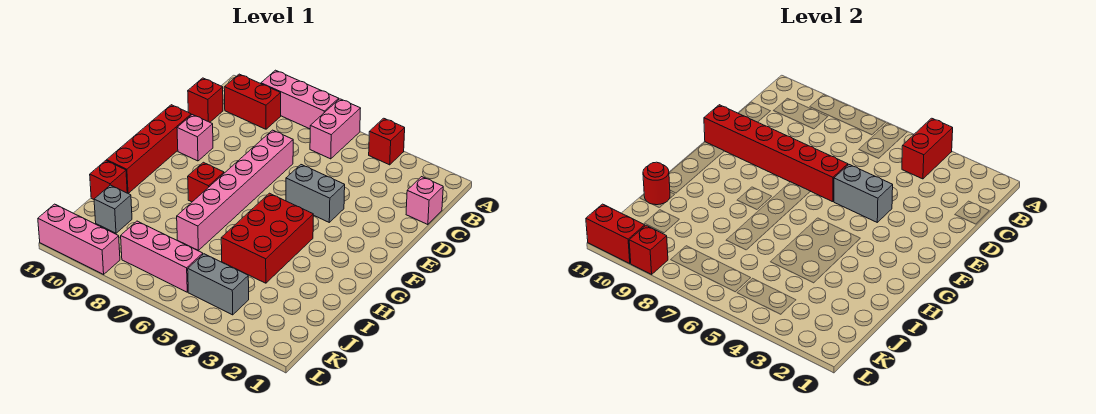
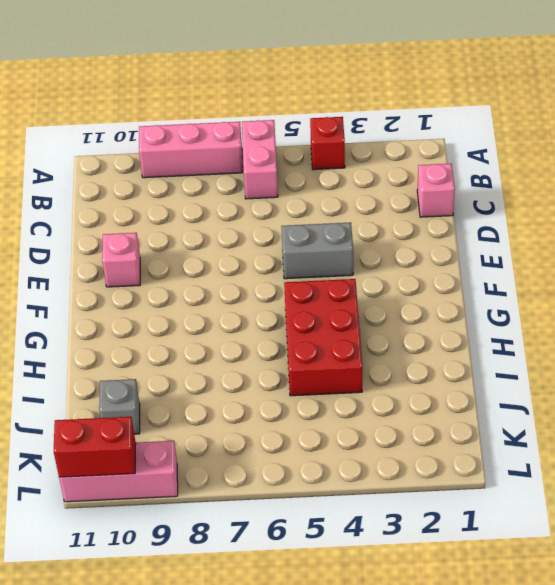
none -> red brick B9:B10 level 1
none -> red brick C11 level 1
none -> pink brick D7:I7 level 1

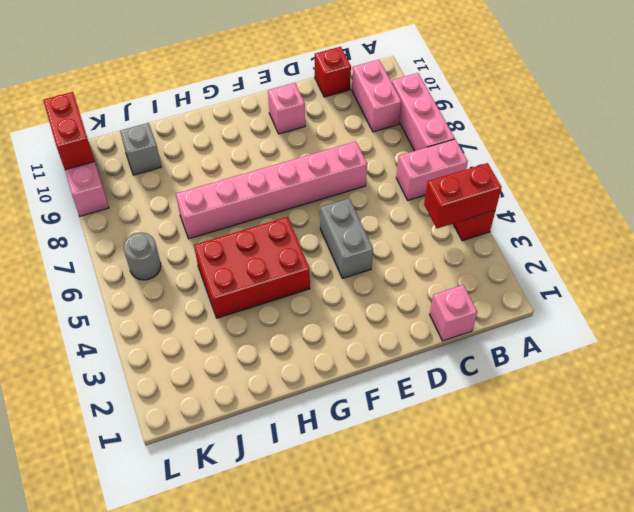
pink brick B9:B10 level 1 -> red brick B9:B10 level 1
grey round brick K6 level 1 -> pink brick K6:K8 level 1
none -> red brick E11:H11 level 1
none -> red brick G8 level 1
none -> red brick I11 level 1

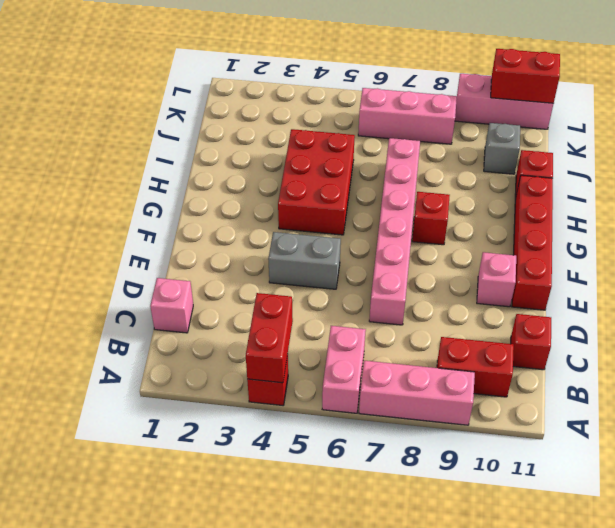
none -> grey brick K4:K5 level 1
none -> grey brick E4:E5 level 2
none -> red brick E6:E11 level 2

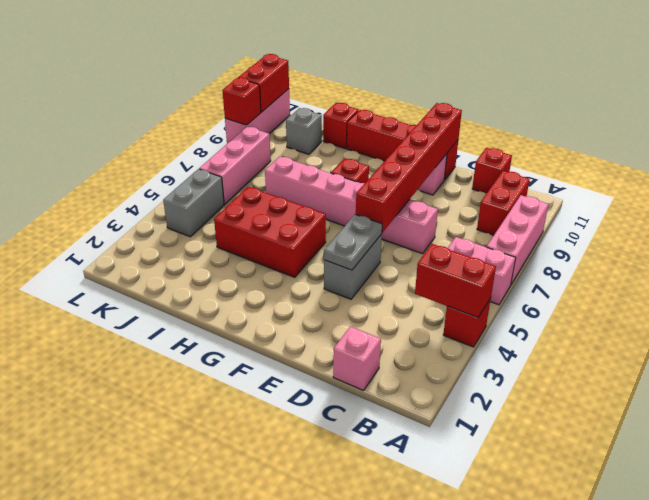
grey plate E4:E5 level 2 -> grey brick E4:E5 level 2
none -> red round brick I11 level 2

